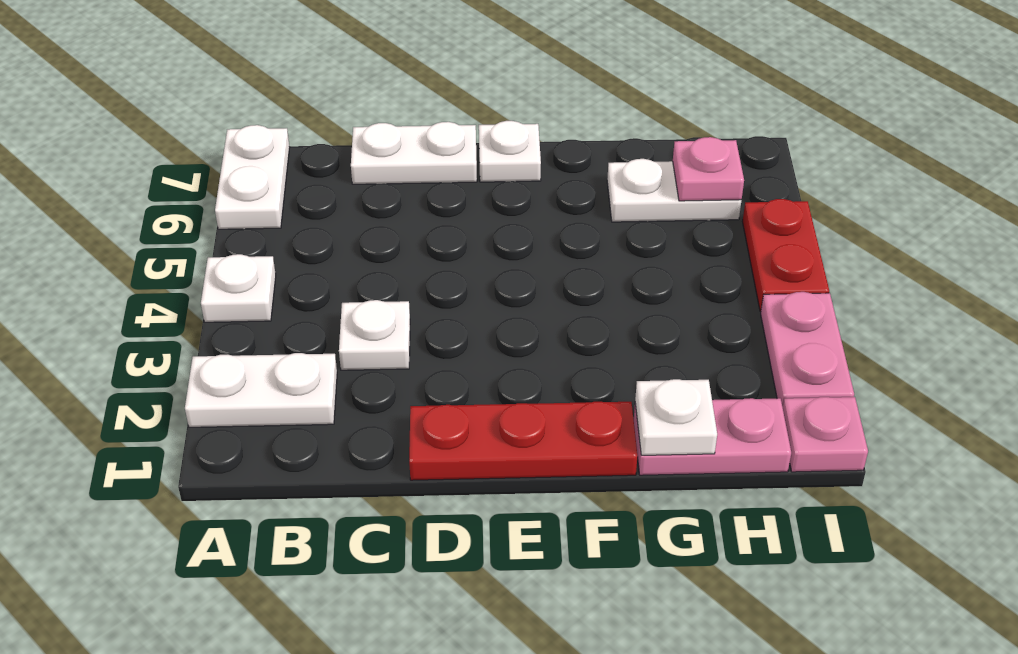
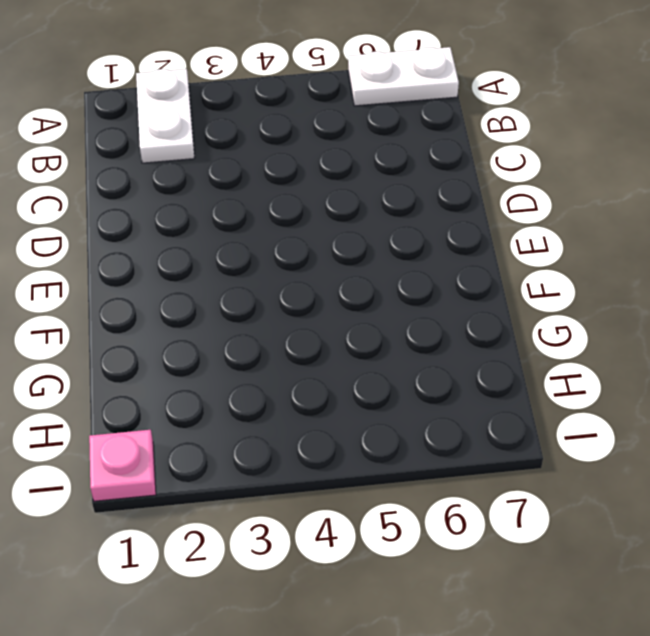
none -> white plate A4 level 1
none -> white plate C3 level 1
none -> white plate C7:D7 level 1

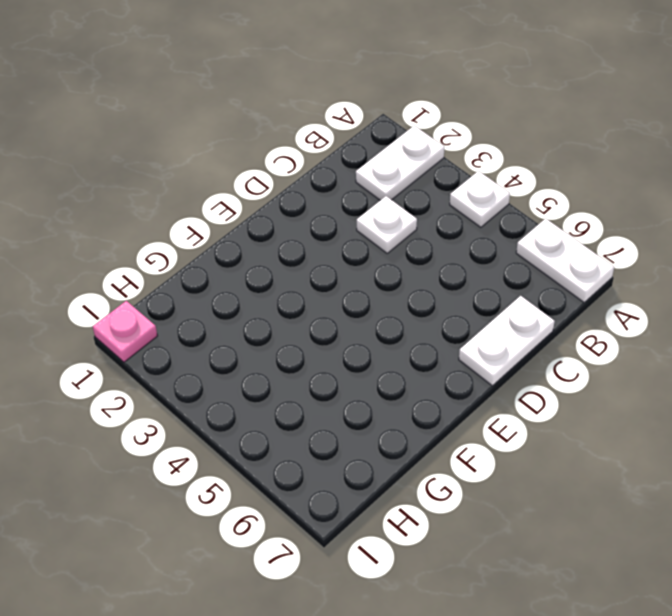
none -> red plate D1:F1 level 1
none -> white plate E7 level 1
none -> pink plate G1:H1 level 1

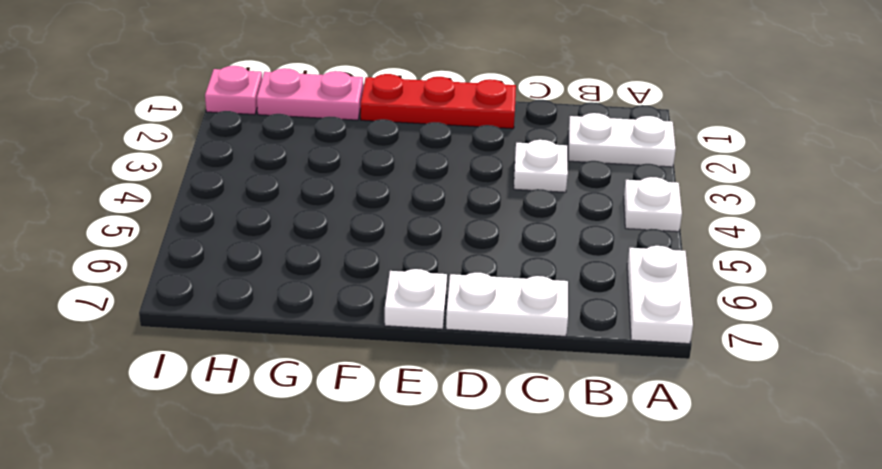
none -> white plate G6:H6 level 1
none -> pink plate I2:I3 level 1
none -> red plate I4:I5 level 1

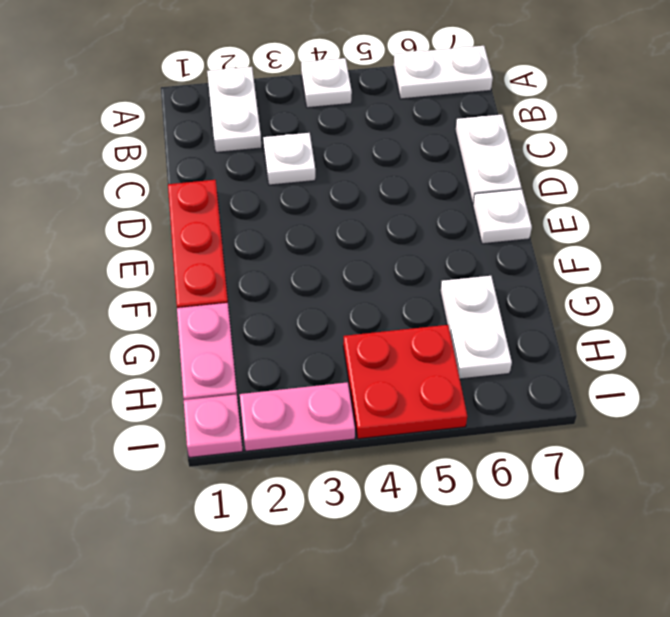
red plate H4:I5 level 1 -> red plate I4:I5 level 1
none -> white plate G1 level 2
none -> pink plate H6 level 2

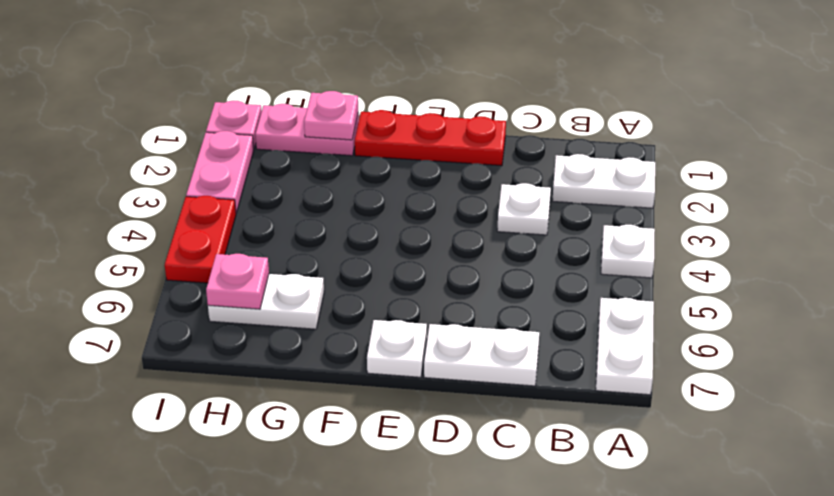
pink plate G1 level 2 -> white plate G1 level 2

